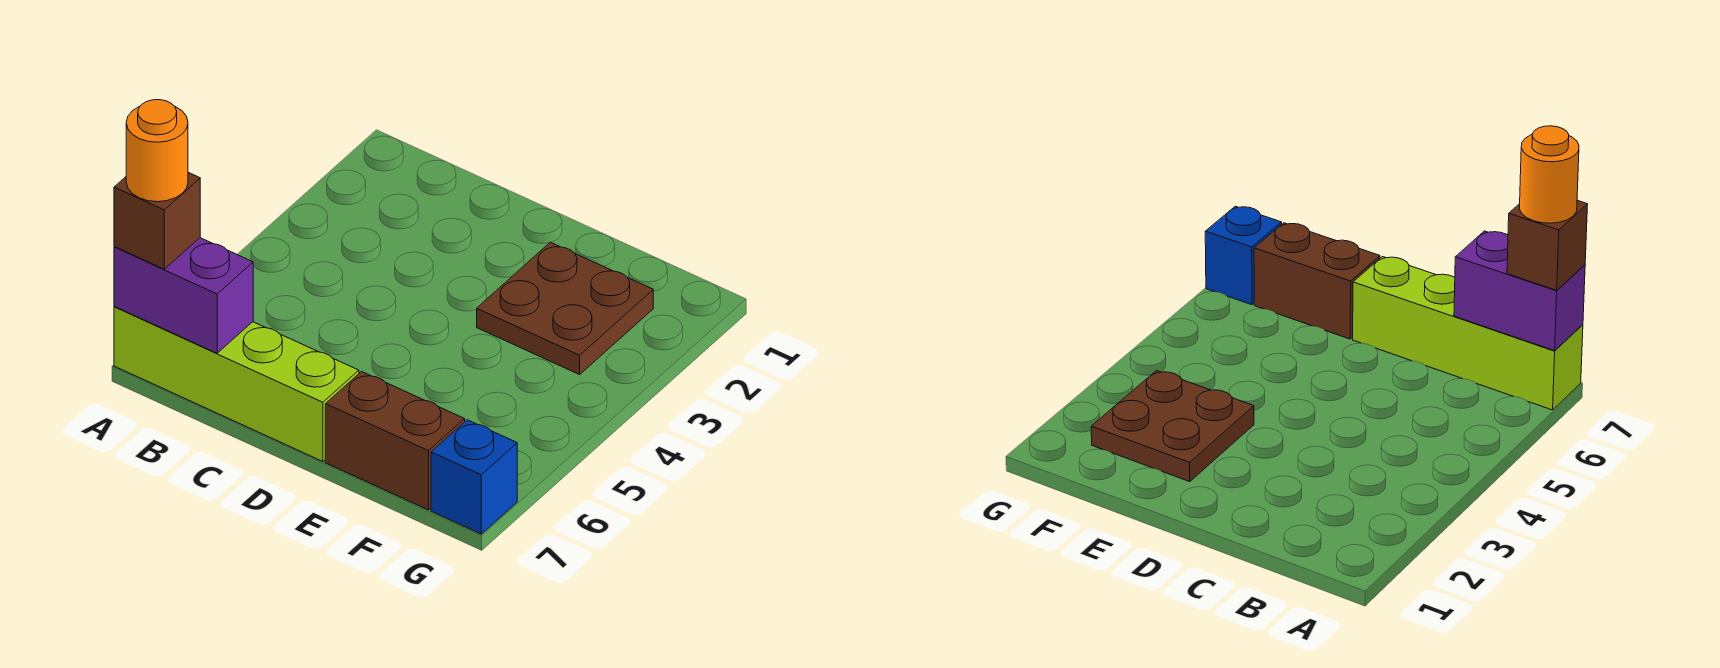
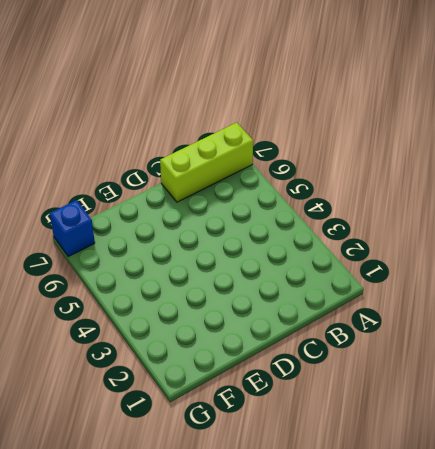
lime brick A7:C7 level 1 -> lime brick A7:D7 level 1
none -> brown plate E2:F3 level 1
none -> brown brick E7:F7 level 1

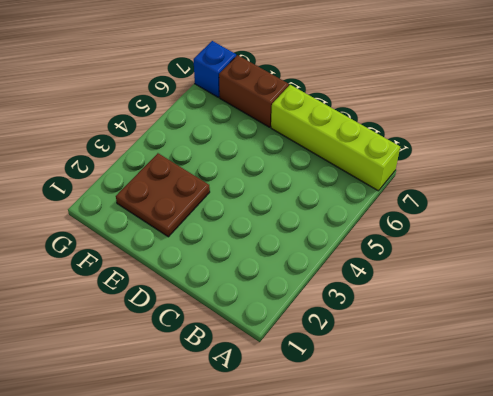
none -> purple brick A7:B7 level 2
none -> brown brick A7 level 3

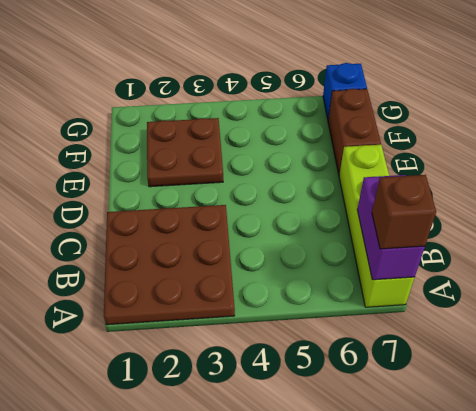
brown plate A1:C3 level 1 -> none
none -> orange round brick A7 level 4

